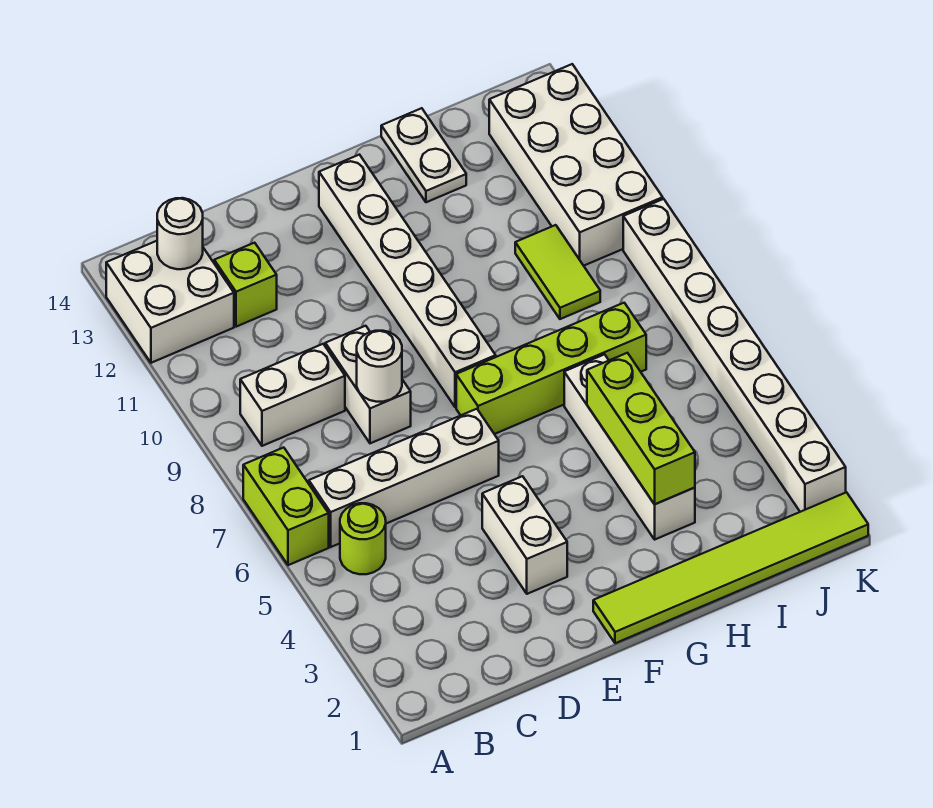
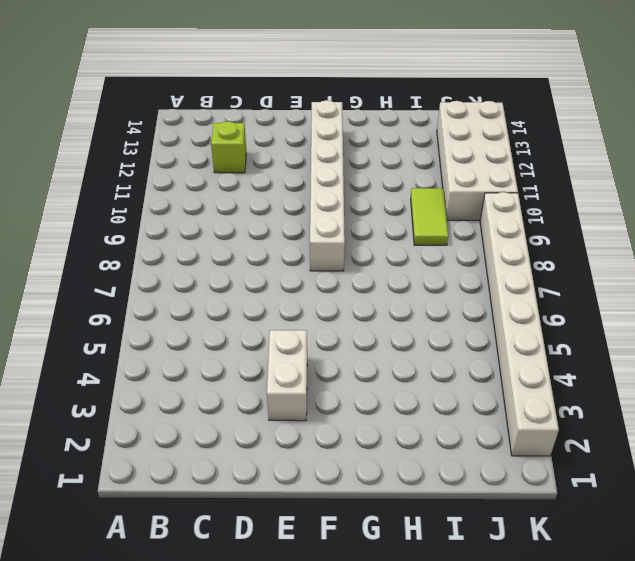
none -> lime brick A6:A7 level 1
none -> white brick A12:B13 level 1
none -> lime round brick B5 level 1

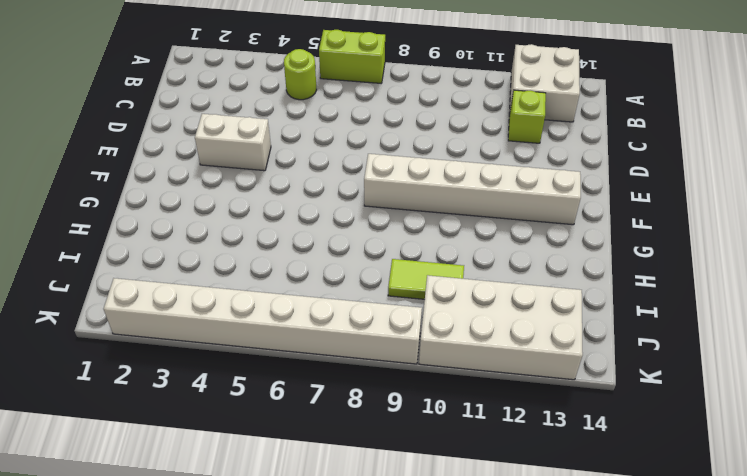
none -> white brick B6:E6 level 1
none -> white brick B9:C9 level 1
none -> white brick D8:D9 level 1

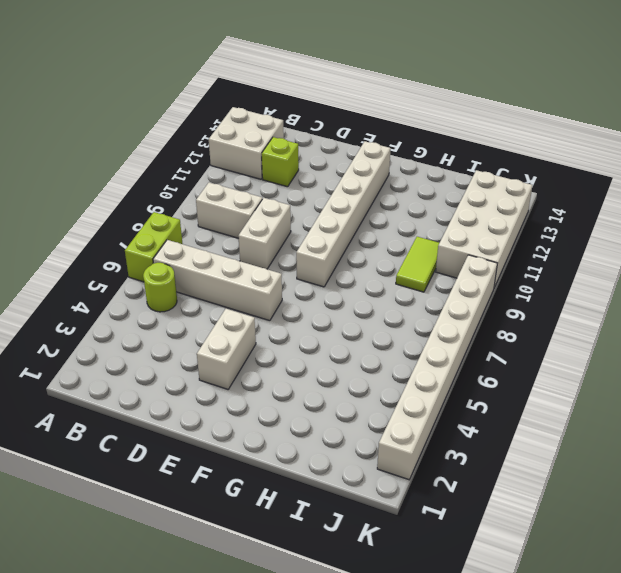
none -> lime tile F1:K1 level 1
none -> lime brick F7:I7 level 1
none -> white brick H3:H6 level 1

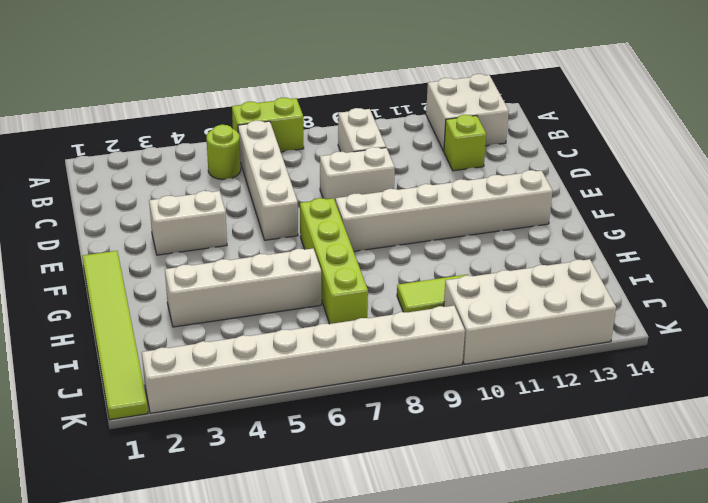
none -> white plate H13:H14 level 1
none -> white round brick B13 level 2
none -> white round brick D8 level 2

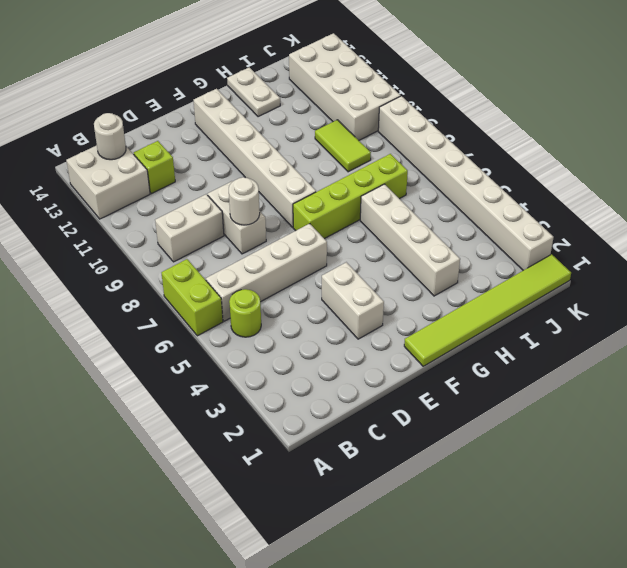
none -> lime brick H3:H5 level 2

